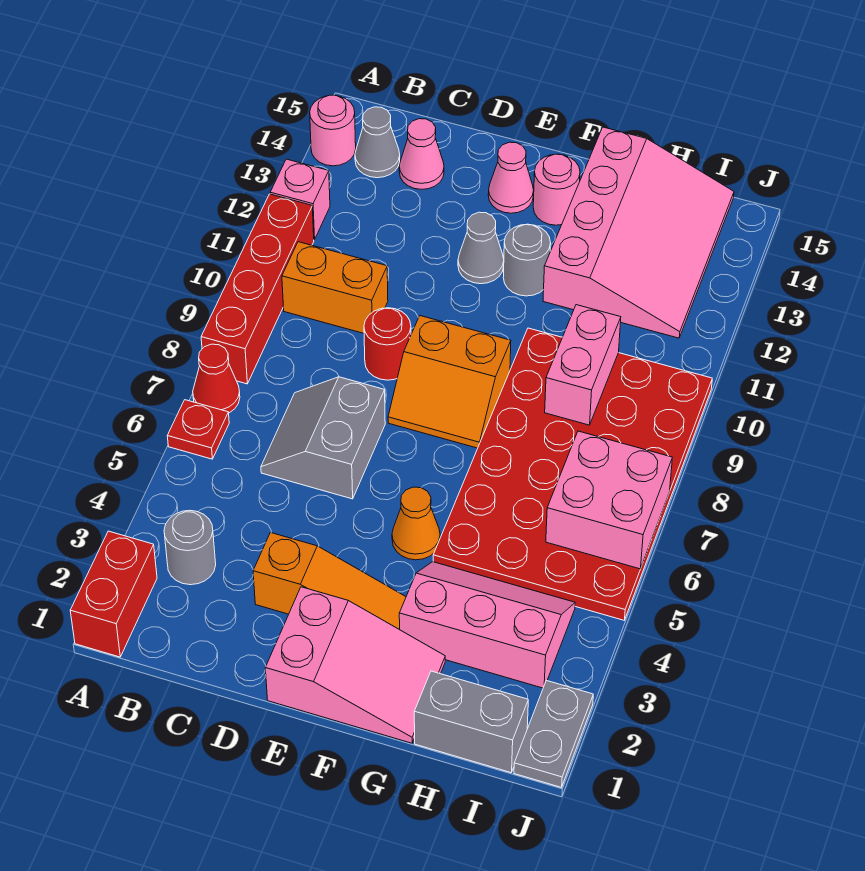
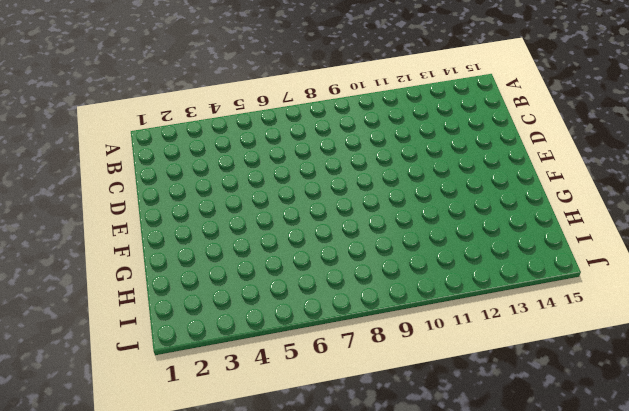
none -> red brick A1:A2 level 1
none -> red plate A6 level 1
none -> red cone A7 level 1

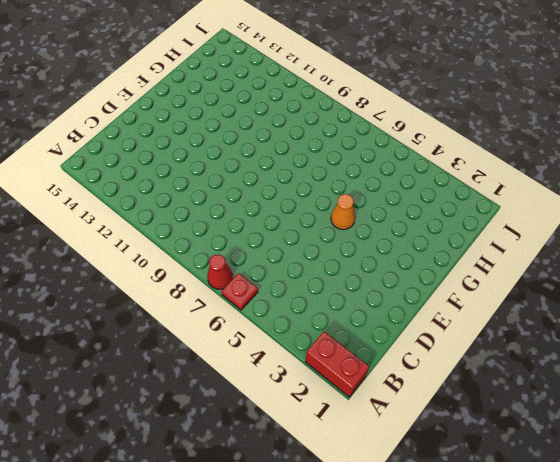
none -> red brick A8:A11 level 1
none -> pink brick A12 level 1
none -> pink round brick A14 level 1

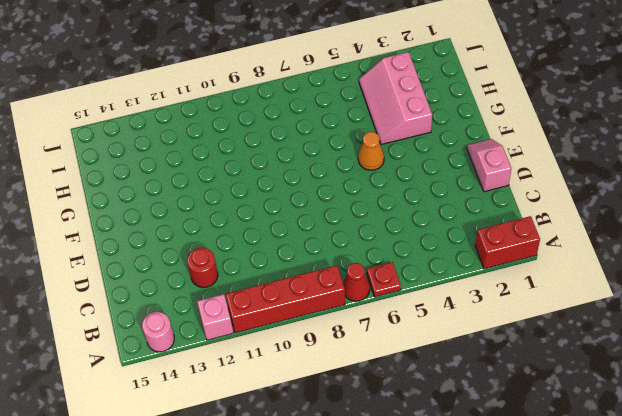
red round brick C12 level 1 -> red round brick D9 level 1
pink slope D1:E1 level 1 top D -> pink slope E1:G2 level 1 top E
none -> grey round brick B3 level 1
none -> orange brick B10:C10 level 1
none -> grey cone B14 level 1

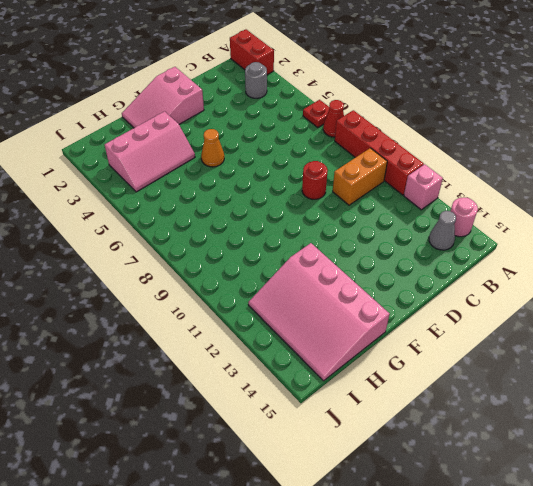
none -> grey slope C6:D7 level 1 top D
none -> pink cone C14 level 1
none -> orange slope D3:F3 level 1 top D

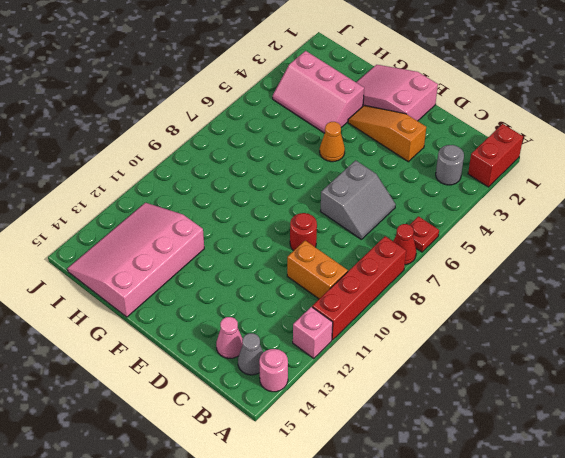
none -> orange slope E8:F9 level 1 top 9
none -> grey cone E12 level 1
none -> pink cone E14 level 1

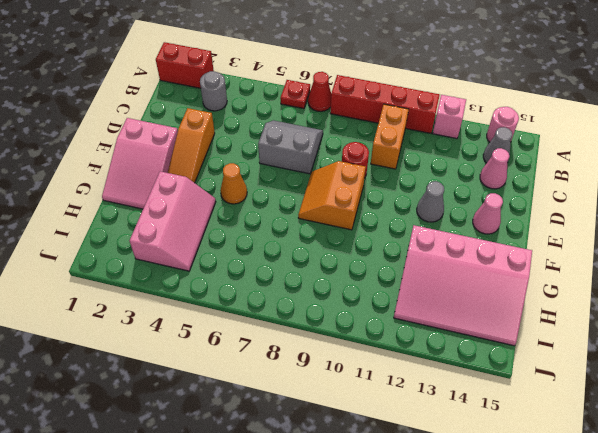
none -> grey round brick F12 level 1
none -> pink round brick F14 level 1
none -> red plate G5:J10 level 1

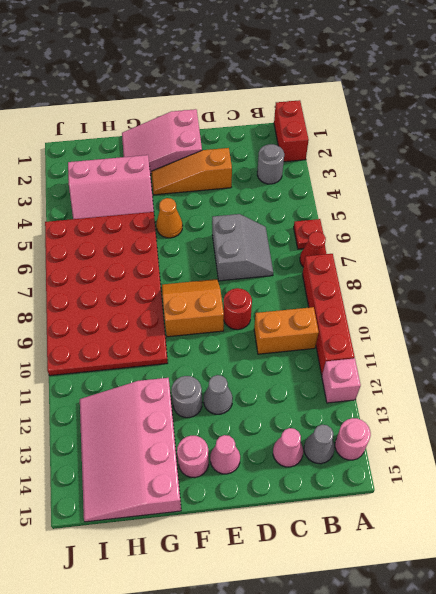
none -> grey brick H1:I1 level 1
none -> grey plate J1:J2 level 1
none -> pink brick H9:H10 level 2

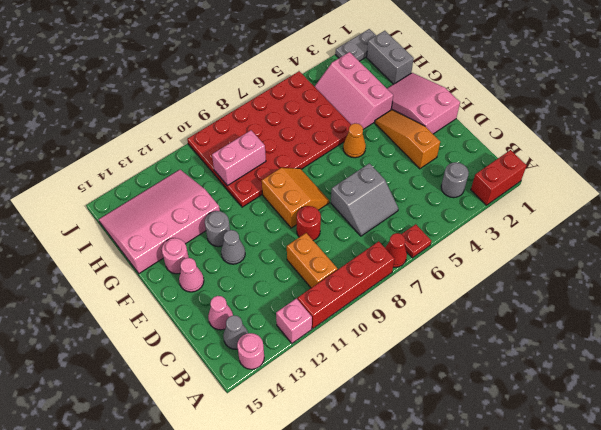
none -> pink brick I6:J7 level 2

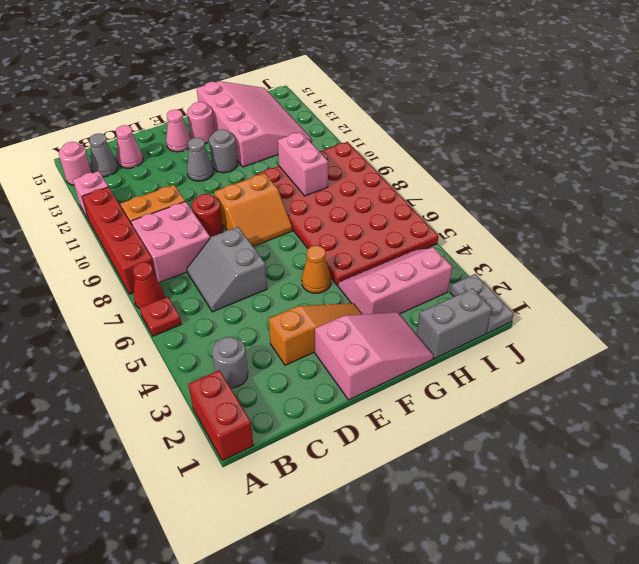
pink brick B8:C9 level 1 -> pink brick I6:J7 level 2

